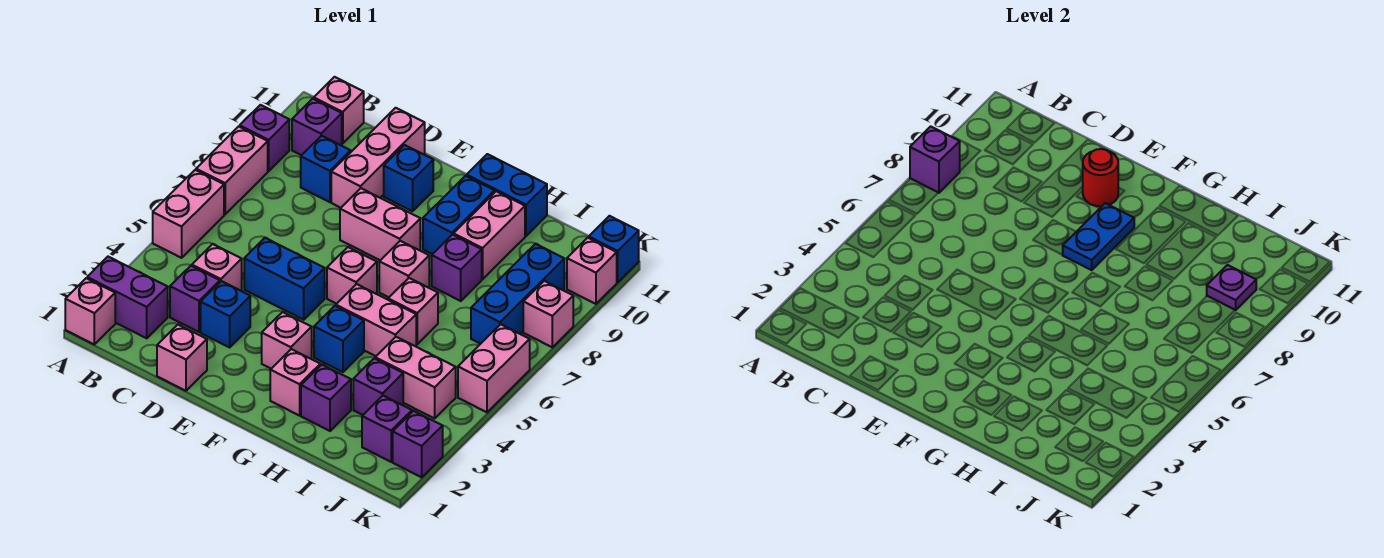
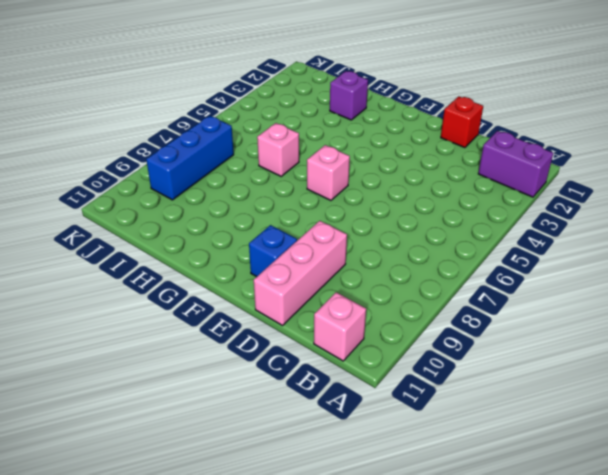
red brick D1 level 1 -> pink brick D1 level 1
none -> pink brick A1 level 1
none -> pink brick A5:A6 level 1
none -> pink brick A7:A8 level 1
none -> purple brick A9 level 1

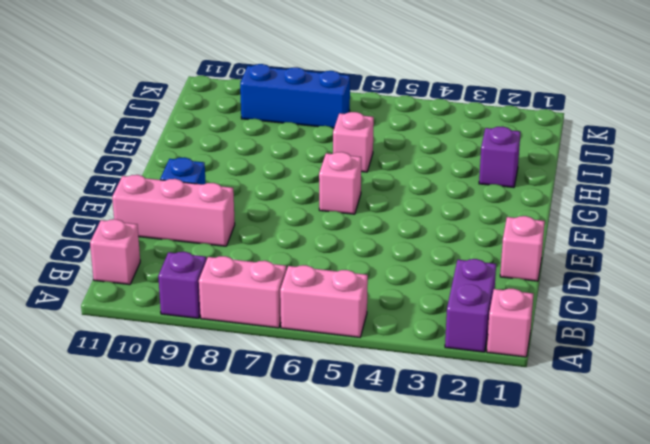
none -> purple brick B10 level 1
none -> purple brick C3 level 1
none -> pink brick C4 level 1
none -> blue brick C9 level 1

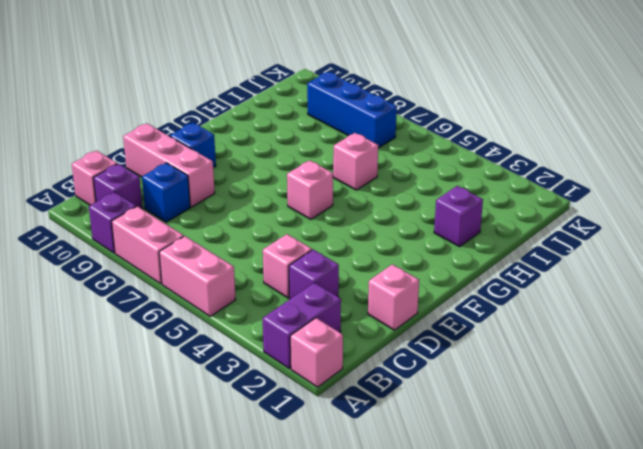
none -> blue brick D3 level 1
none -> blue brick D5:E5 level 1
none -> pink brick E8:F8 level 1
none -> pink brick F3 level 1

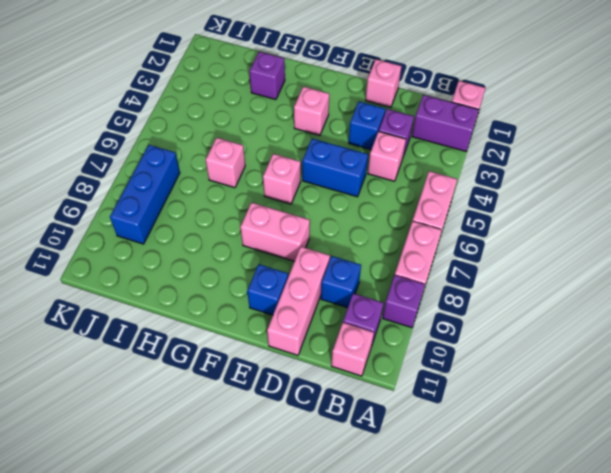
none -> pink brick G2 level 1
none -> blue brick G4 level 1
none -> pink brick G5:H5 level 1
none -> pink brick G7 level 1

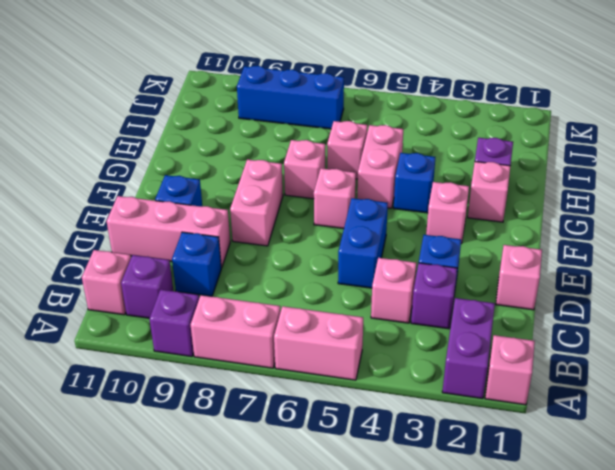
none -> blue brick G9:G10 level 1
none -> blue brick G11:H11 level 1
none -> purple brick H8 level 1
none -> pink brick H9:H10 level 1

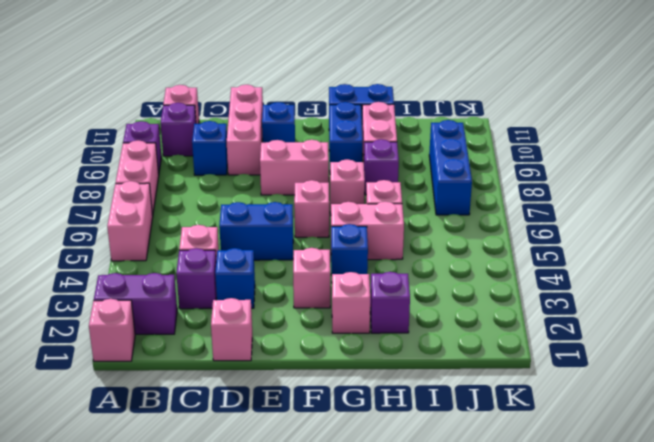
none -> purple brick I3 level 1
none -> pink brick I4:J4 level 1
none -> purple brick J2 level 1
none -> purple brick K2 level 1

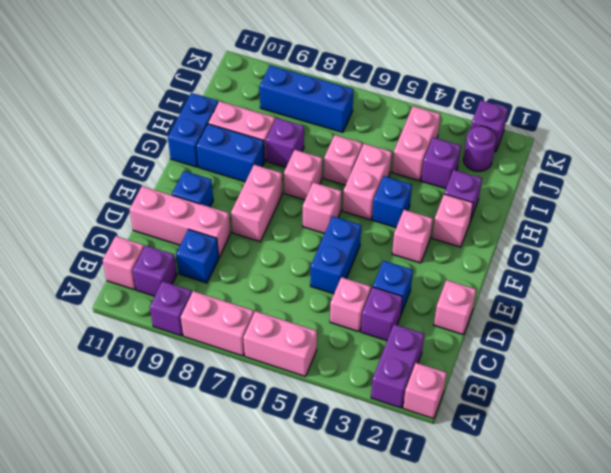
purple round brick J2 level 1 -> purple brick J2 level 1
none -> pink brick K5:K6 level 1
none -> pink brick K8 level 1
none -> pink brick K10 level 1
none -> blue brick K11 level 1

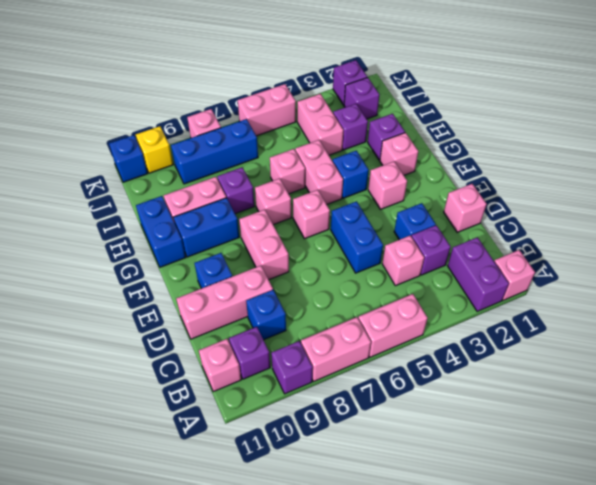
yellow brick K10 level 1 -> pink brick K10 level 1
none -> purple brick A8 level 2
none -> red round brick E10 level 2
none -> blue plate F8:F9 level 2
none -> purple plate J9 level 2

